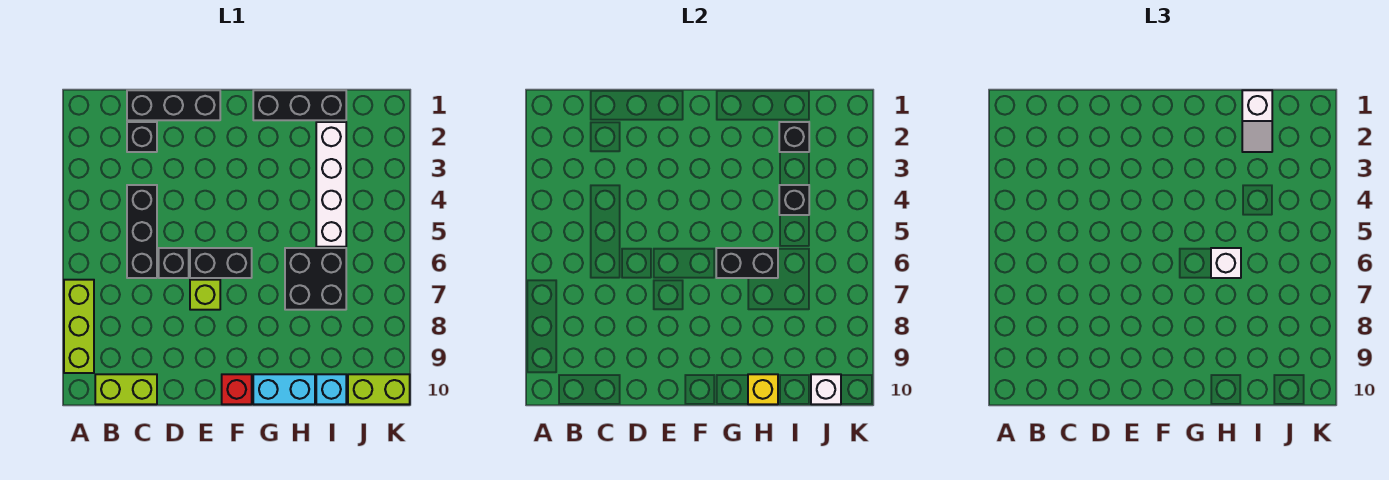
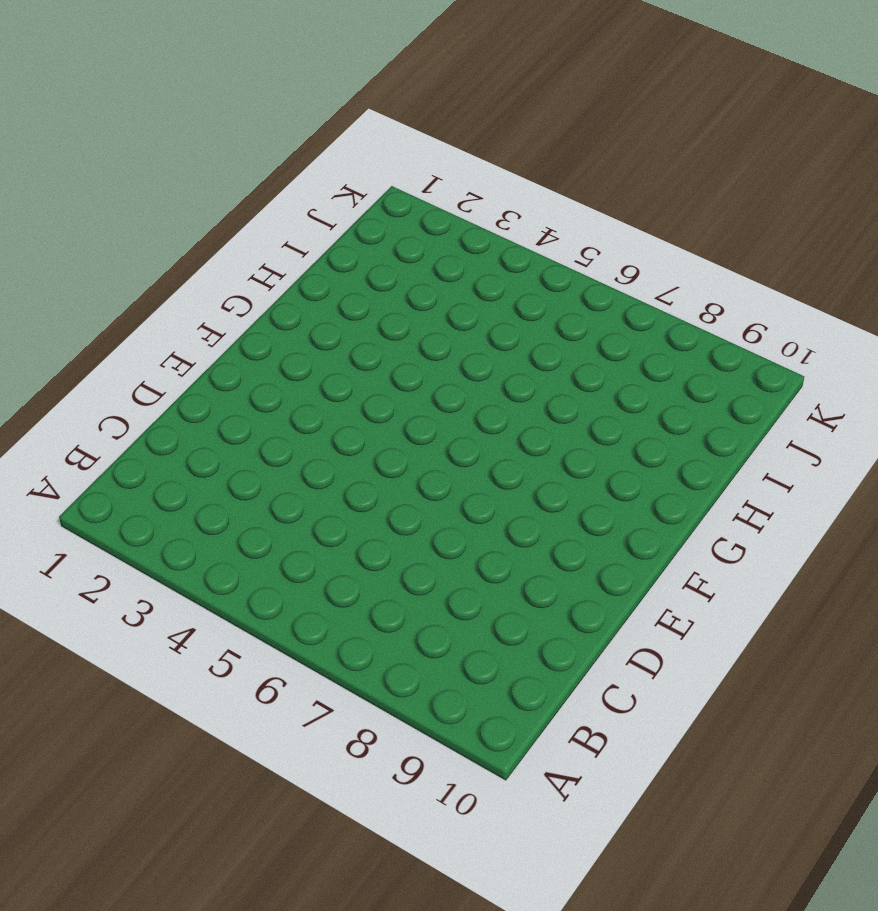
none -> lime brick A7:A9 level 1
none -> lime brick B10:C10 level 1
none -> black brick C1:E1 level 1

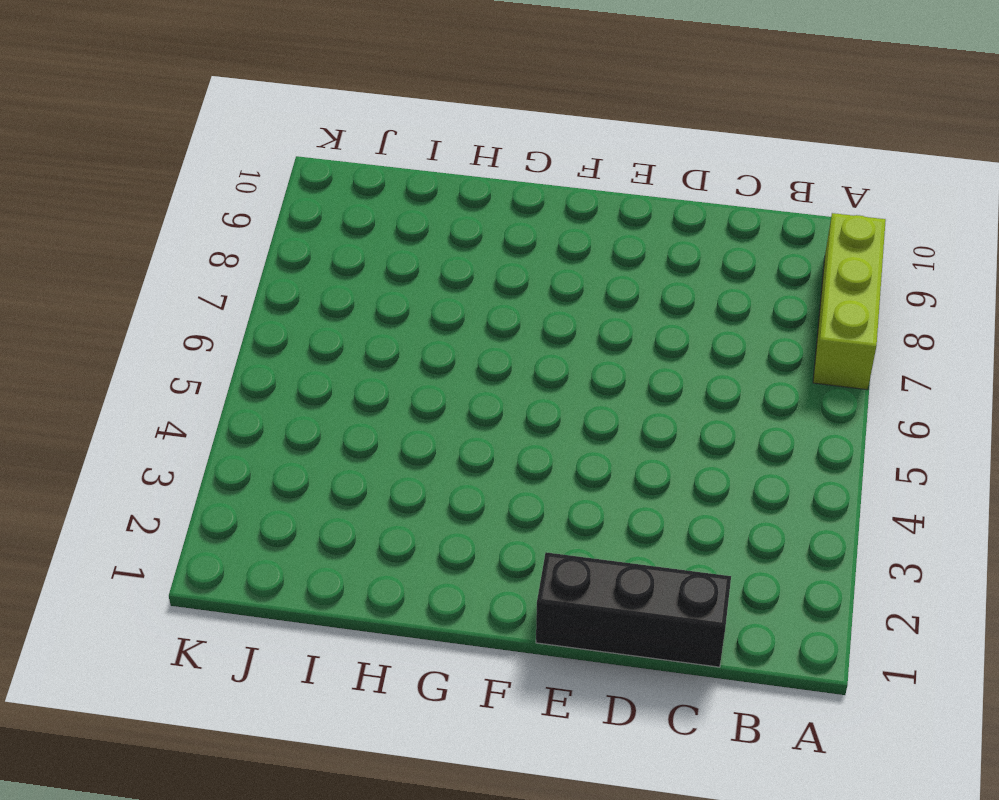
none -> lime brick B10:C10 level 1
none -> black brick C2 level 1
none -> black brick C4:C6 level 1

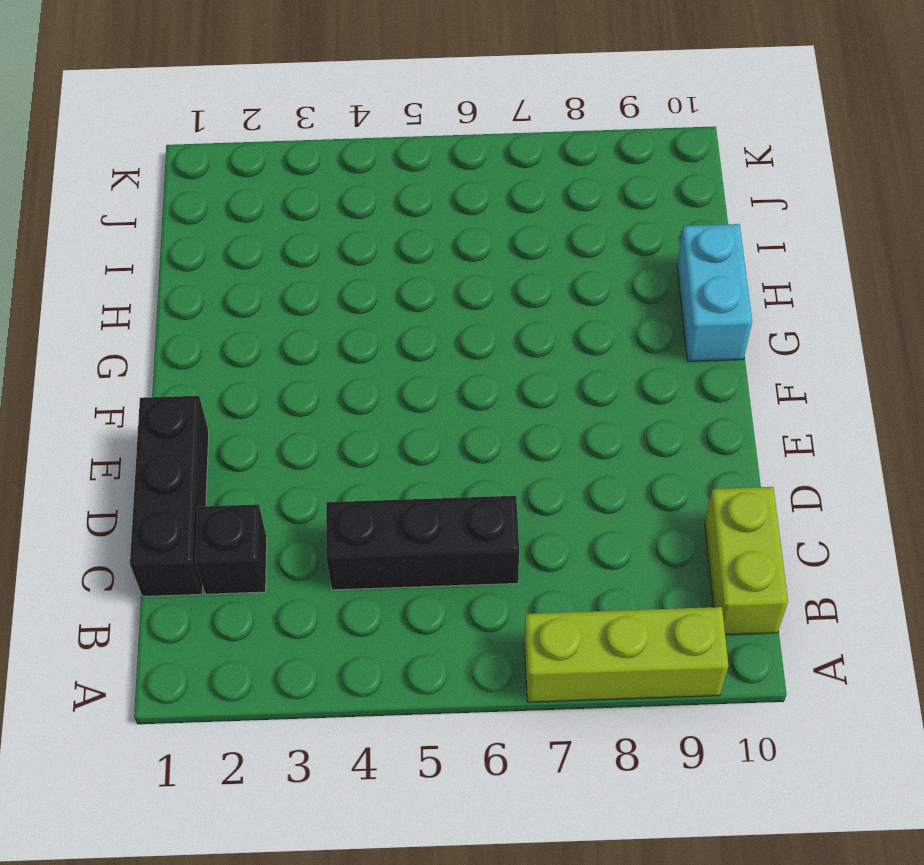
none -> black brick D6 level 1
none -> black brick E6:F6 level 1
none -> lime brick E7 level 1

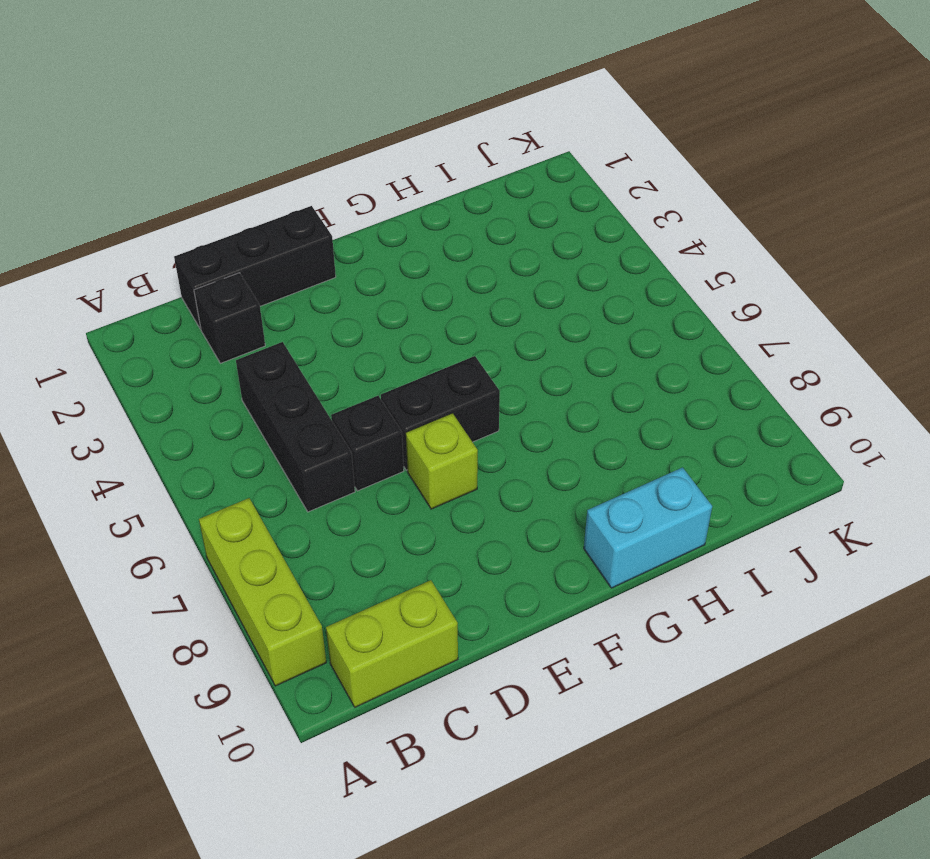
none -> red brick F10 level 1
none -> black brick G1:I1 level 1
none -> black brick H6:I7 level 1

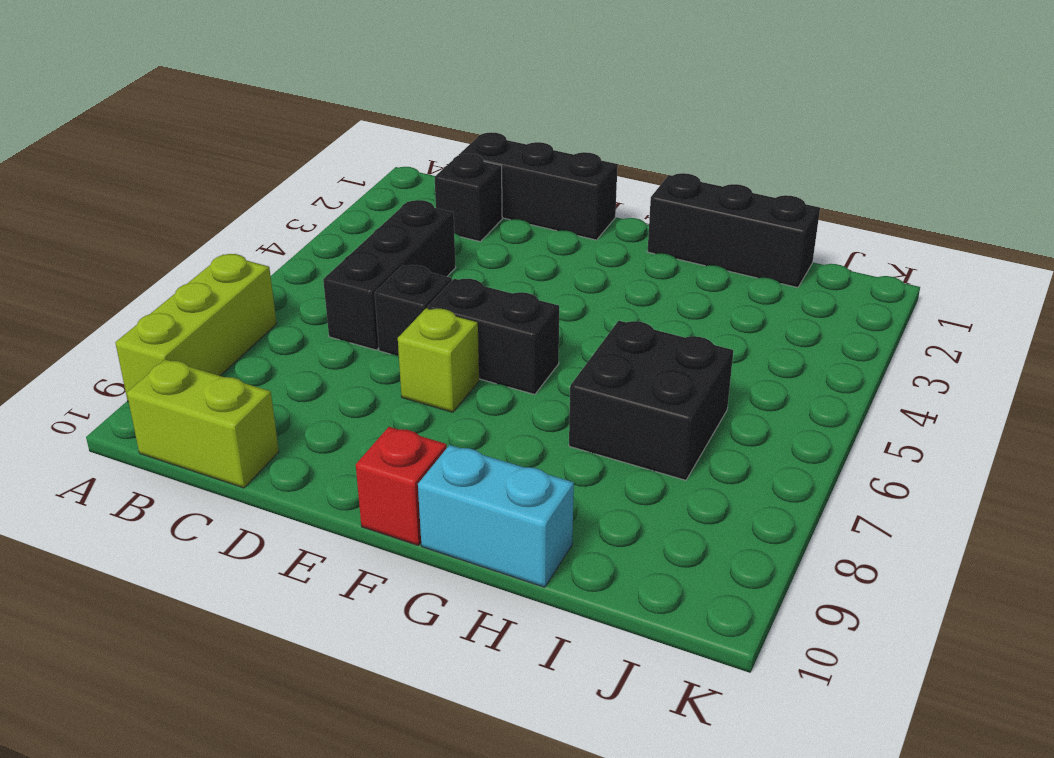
none -> white brick I2:I5 level 1
none -> cyan brick I10 level 1
none -> lime brick J10:K10 level 1

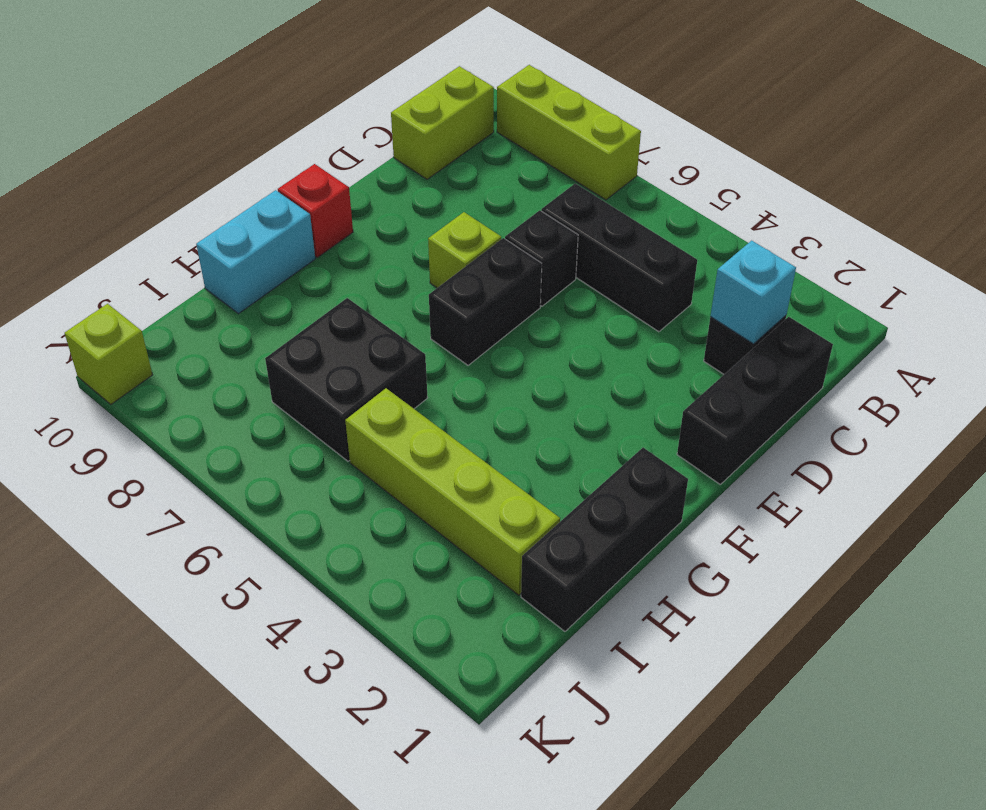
cyan brick C2 level 2 -> cyan brick I10 level 1
lime brick I2:I5 level 1 -> white brick I2:I5 level 1
lime brick K10 level 1 -> lime brick J10:K10 level 1
none -> black brick G6:H6 level 2
none -> yellow brick H10 level 2
none -> black brick I2 level 2

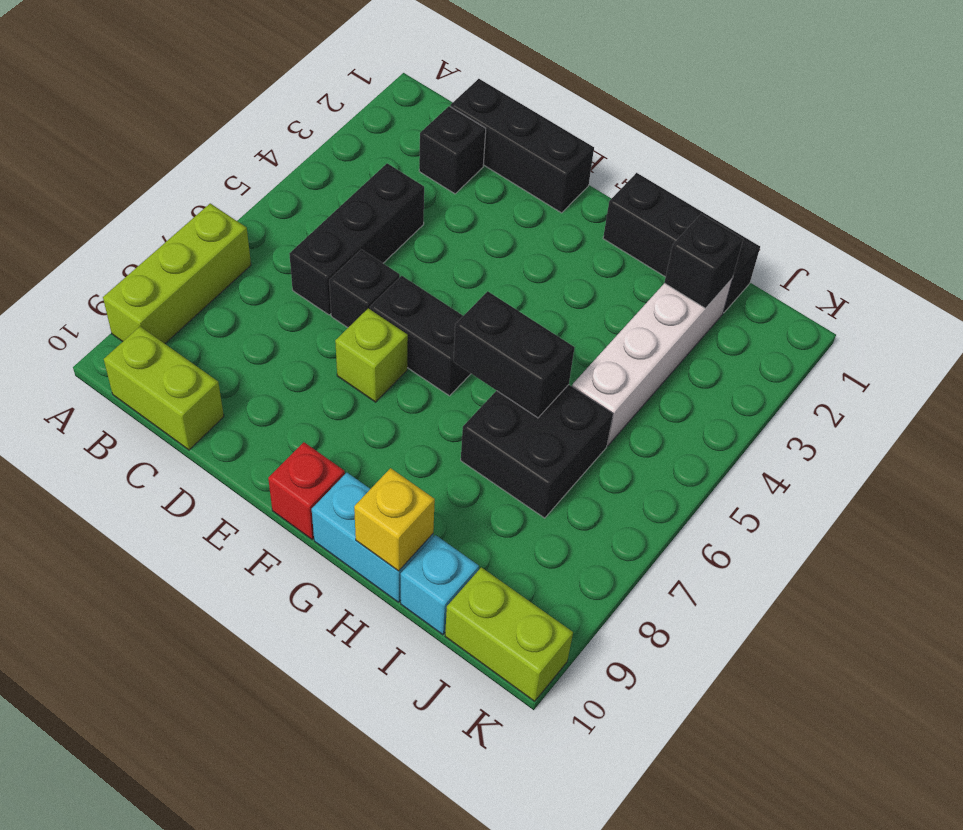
none -> black brick I4 level 2
none -> white brick J10 level 2
none -> white brick H6 level 3

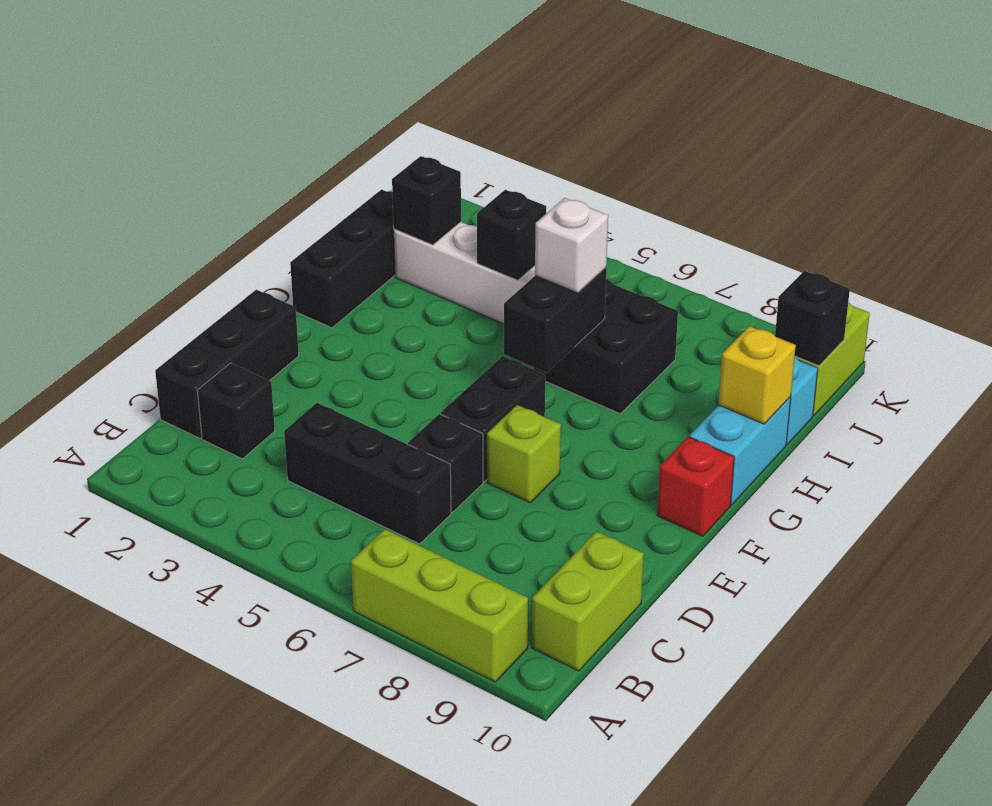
black brick J10 level 2 -> white brick J10 level 2
none -> white slope I1:I2 level 3 top 1

